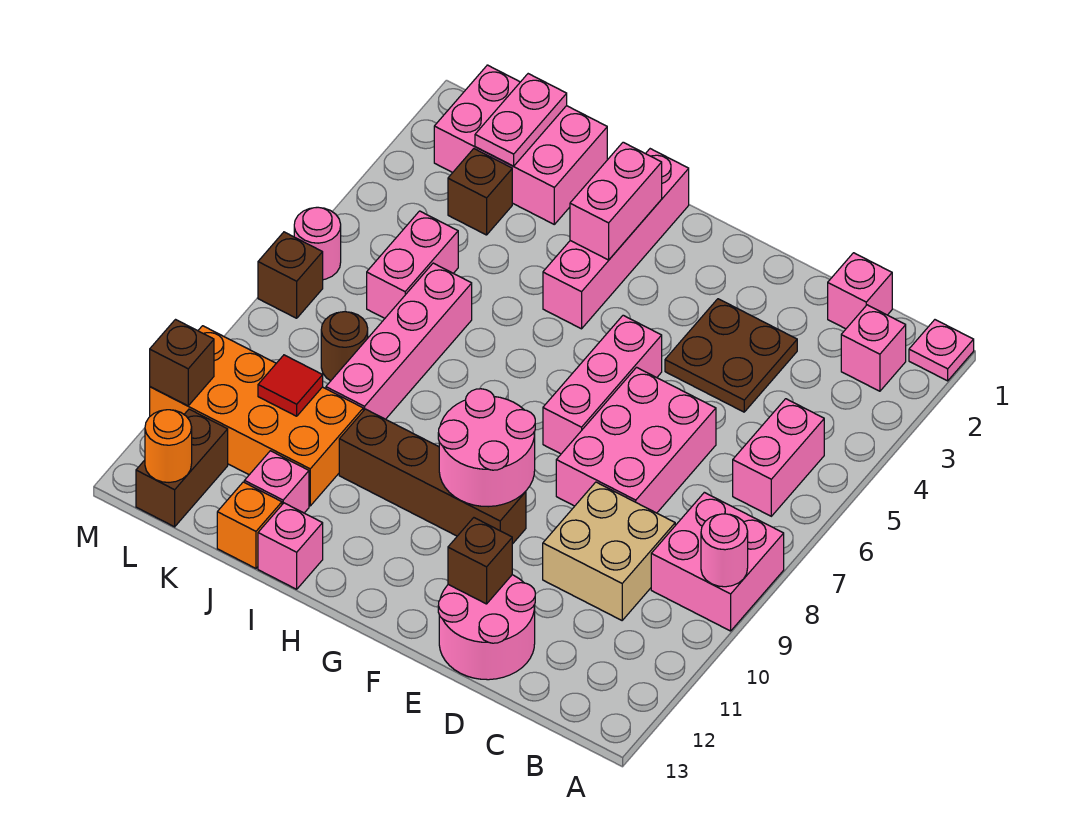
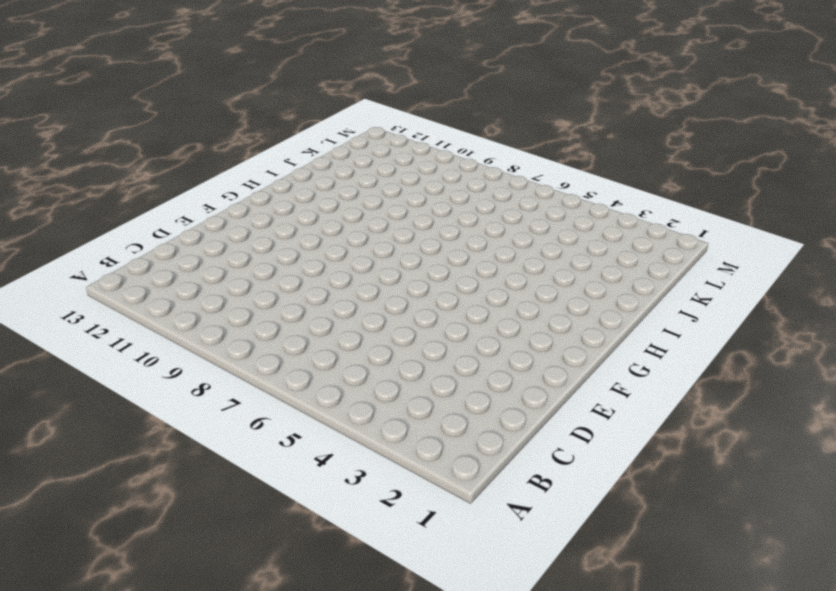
none -> pink plate A1 level 1
none -> pink brick A8:B9 level 1
none -> pink brick B2 level 1
none -> pink brick B5:B6 level 1

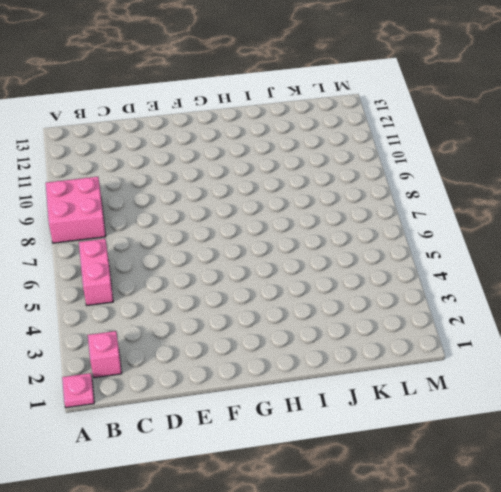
none -> pink brick C1 level 1
none -> tan brick C9:D10 level 1
none -> brown plate D3:E4 level 1
none -> pink brick D6:E8 level 1

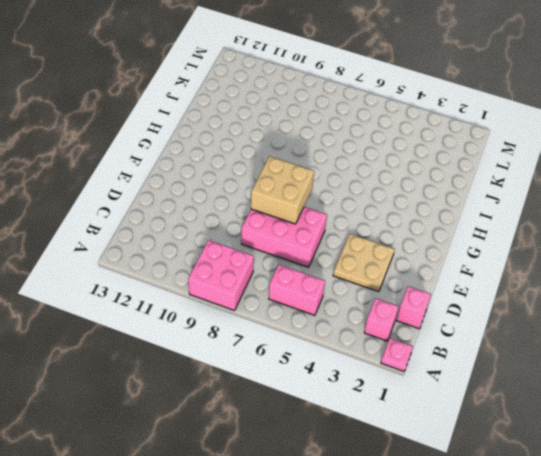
tan plate D3:E4 level 1 -> brown plate D3:E4 level 1
tan brick E7:F8 level 2 -> tan brick C9:D10 level 1
none -> pink round brick D12:E13 level 1
none -> pink brick F5:F7 level 1
none -> brown brick F10:I10 level 1
none -> pink brick H1:H4 level 1

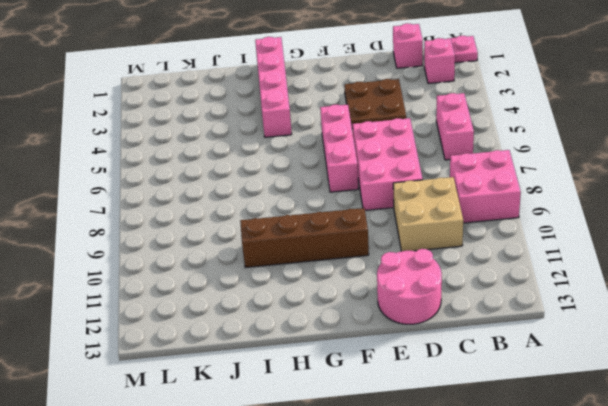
none -> pink brick I13 level 1
none -> pink brick J1:L2 level 1
none -> pink brick J6:J9 level 1
none -> orange brick J10:M11 level 1

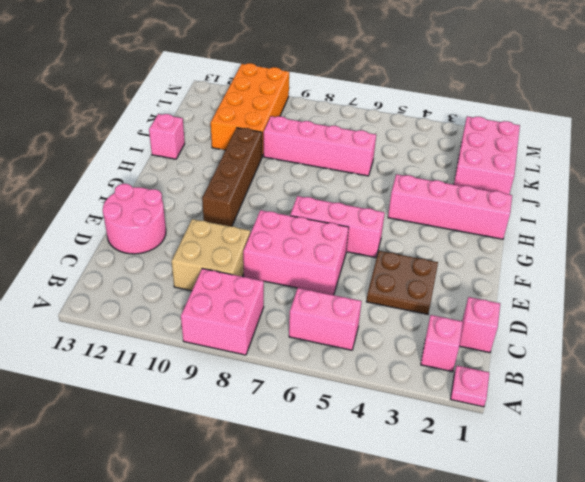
none -> pink brick J12 level 1
none -> orange brick J13 level 1
none -> brown brick K3 level 1
none -> pink brick K5:K6 level 1

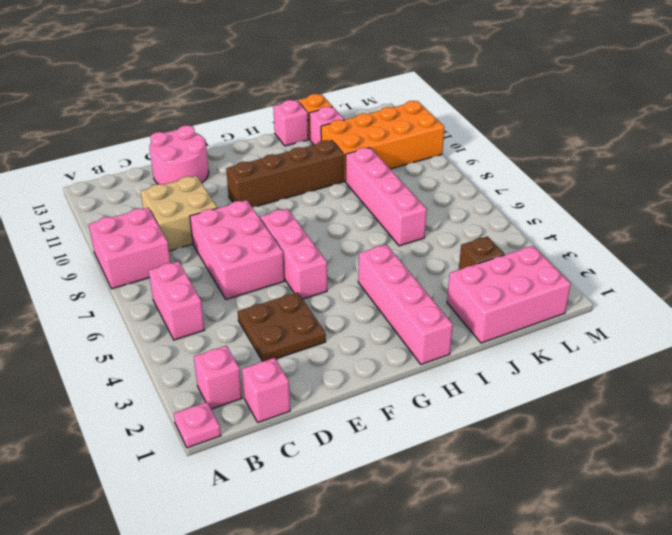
none -> pink brick K5:K6 level 1
none -> brown round brick K8 level 1
none -> brown brick L12:L13 level 1
none -> pink round brick M6 level 1

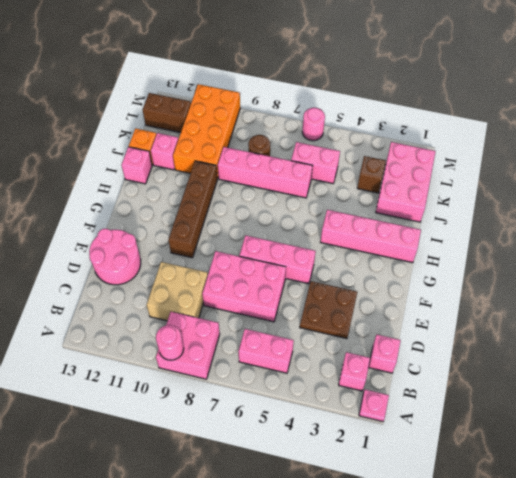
none -> brown brick M7 level 1
none -> brown brick E12 level 2
none -> pink round brick F9:G10 level 2
none -> pink brick H2:H3 level 2

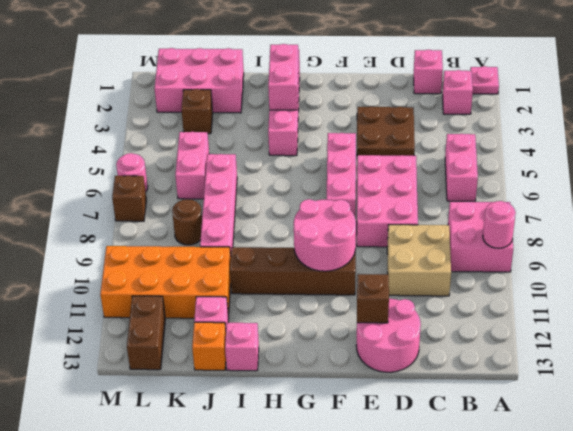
none -> pink plate K1:K2 level 2
none -> red tile K10 level 2
none -> orange round brick L13 level 2
none -> brown brick M11 level 2

